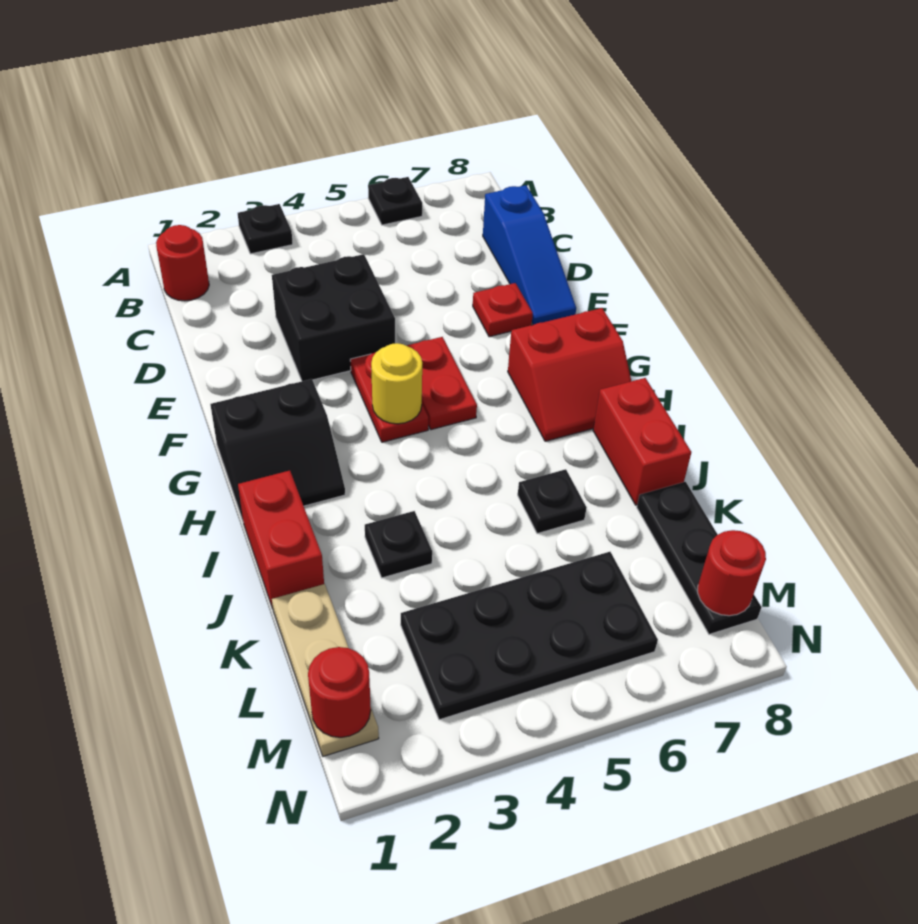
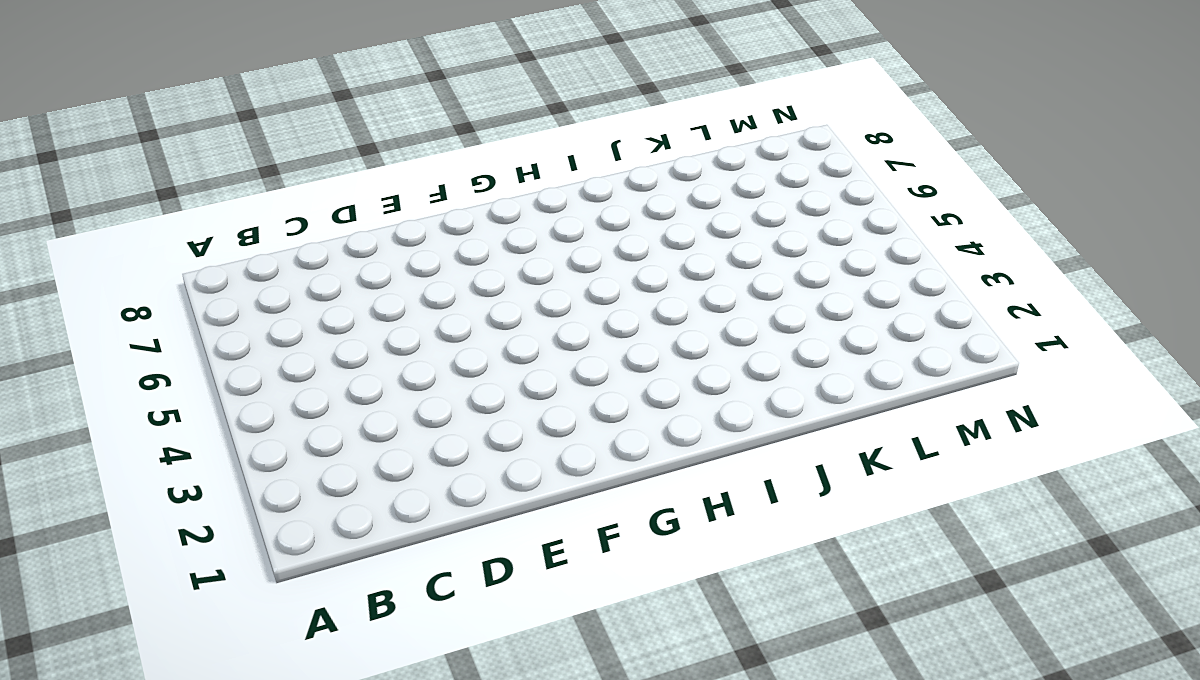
none -> black plate A3 level 1
none -> black plate A6 level 1
none -> red round brick B1 level 1

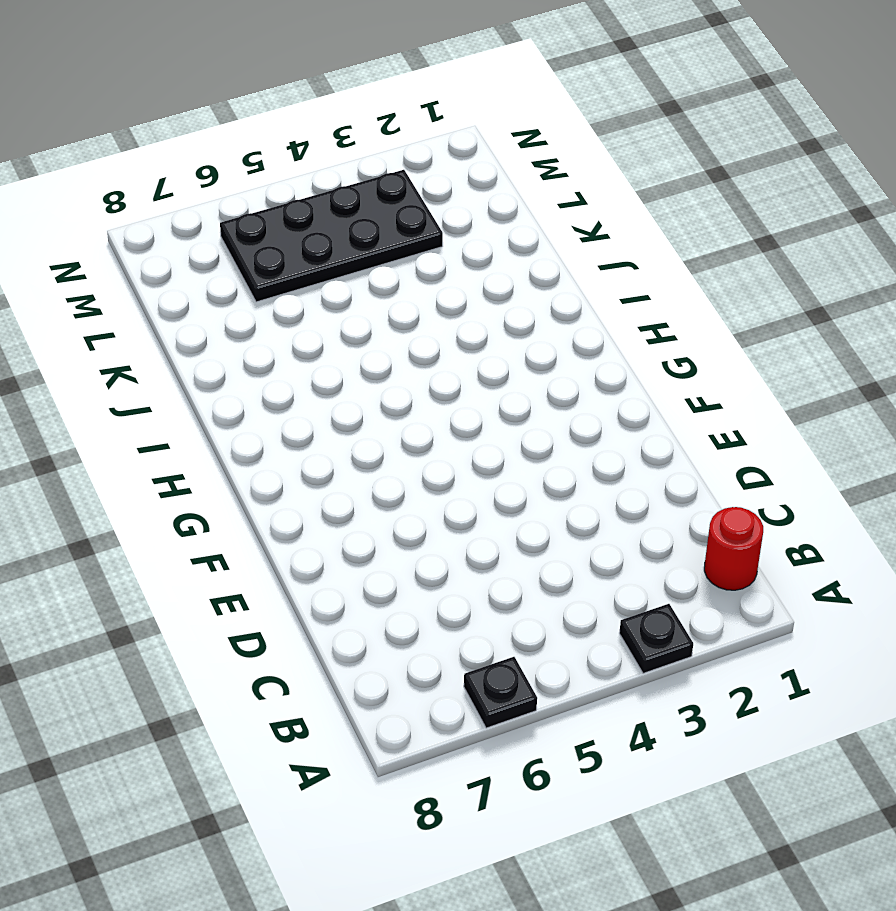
none -> blue slope C8:E8 level 1 top C
none -> black brick D3:E4 level 1
none -> red plate E7 level 1

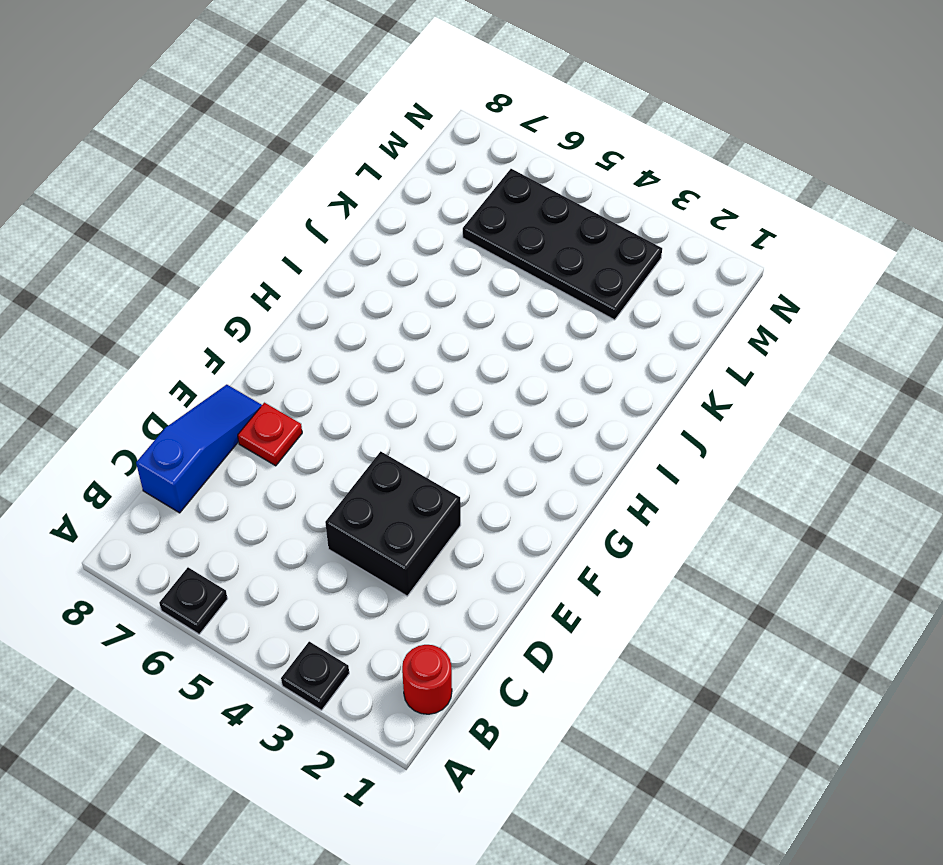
none -> red plate F4:G4 level 1
none -> red plate F5:G5 level 1
none -> black slope G1:H2 level 1 top G

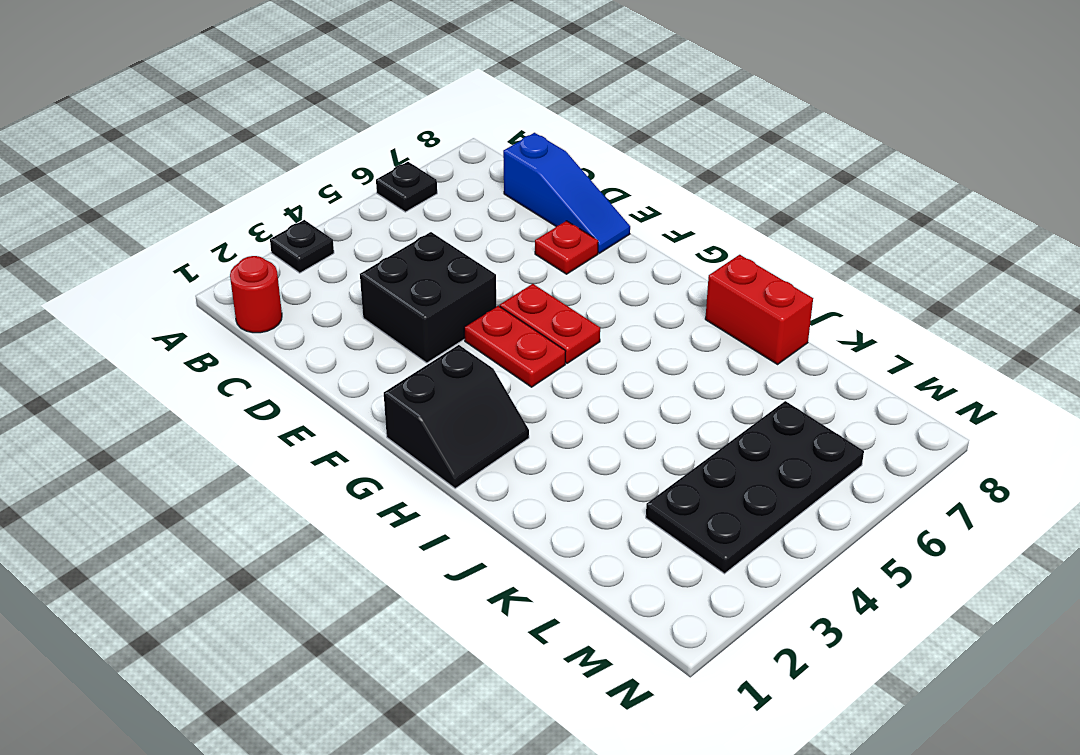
none -> red slope G7:H8 level 1 top G
none -> red brick I1:J1 level 1
none -> black plate J3 level 1

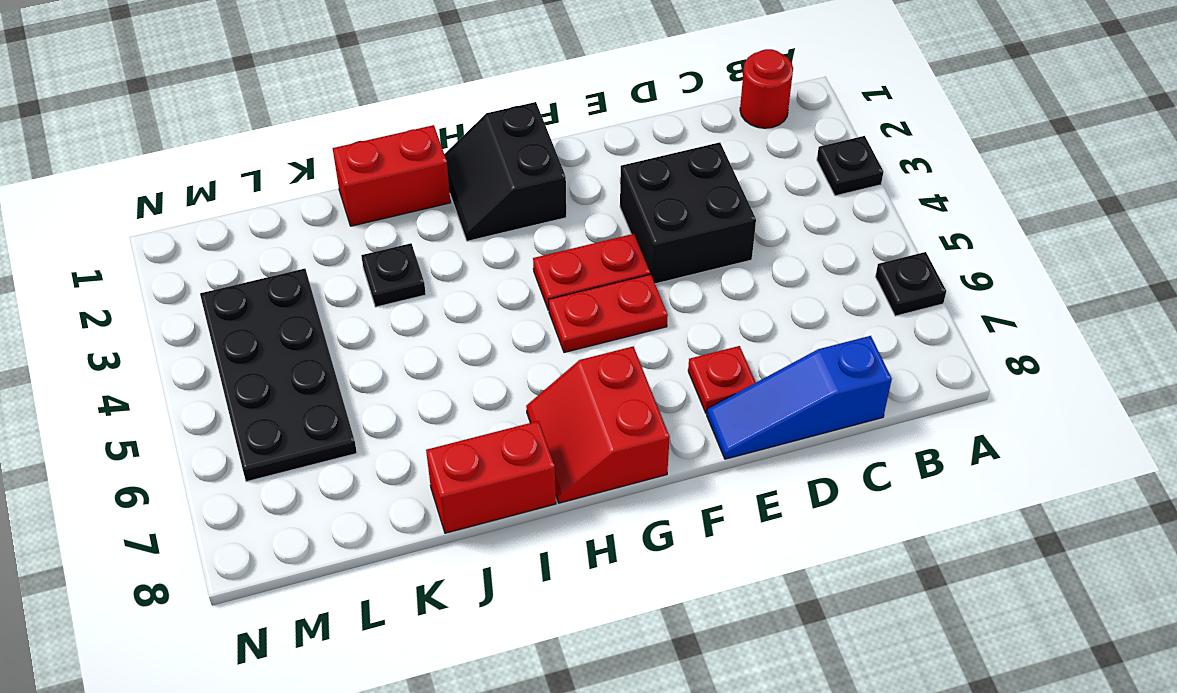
none -> black plate J6 level 1
none -> tan plate K1:M1 level 1
none -> black plate K8:M8 level 1

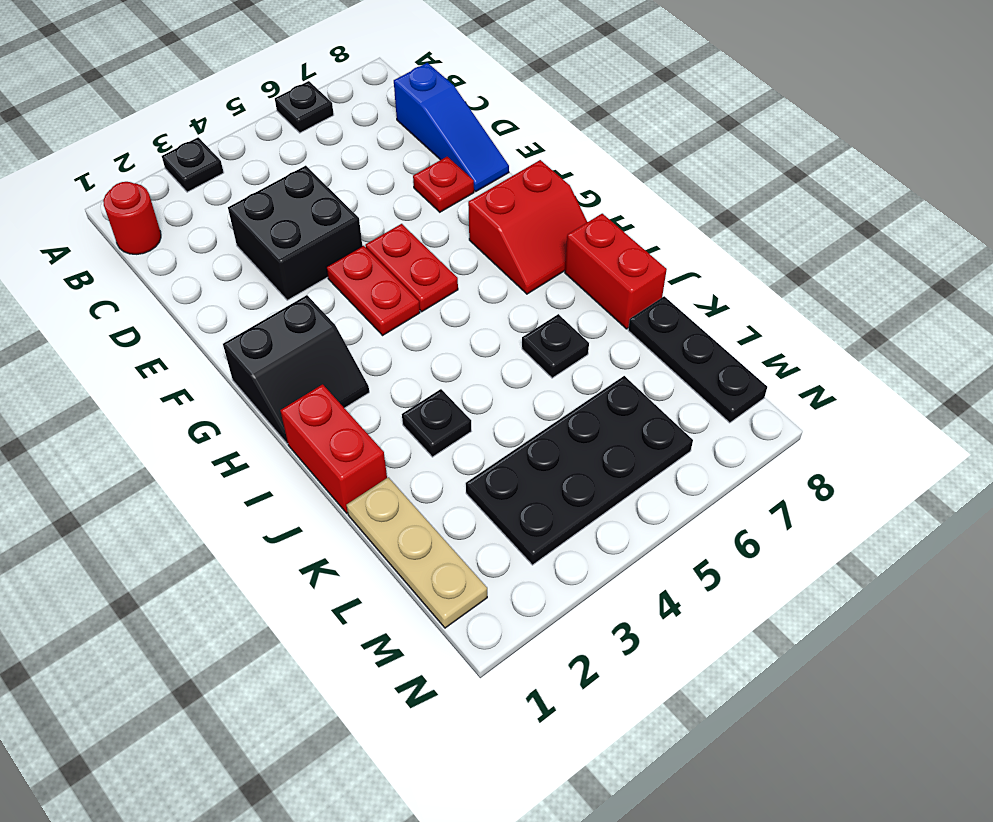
none -> yellow round brick G4 level 2
none -> red round brick M1 level 2
none -> red round brick M8 level 2

